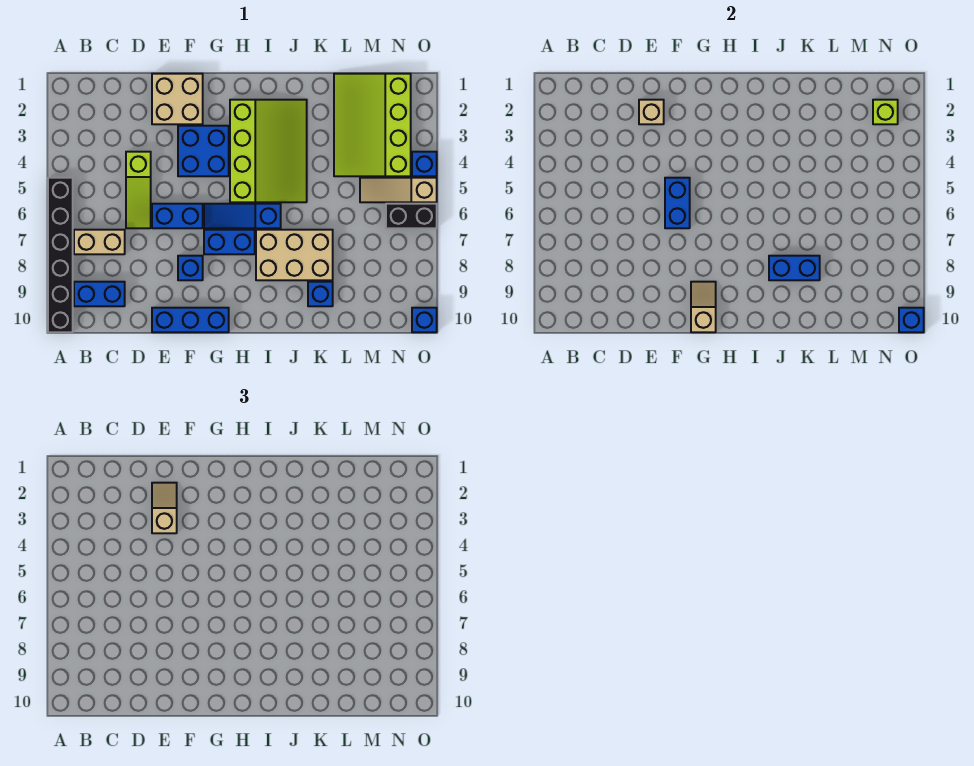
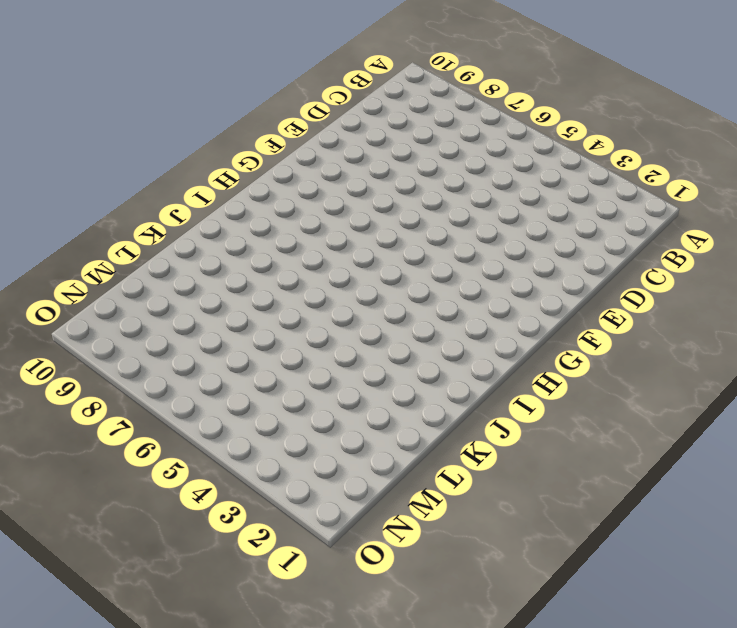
none -> black brick A5:A10 level 1
none -> tan brick B7:C7 level 1
none -> blue brick B9:C9 level 1

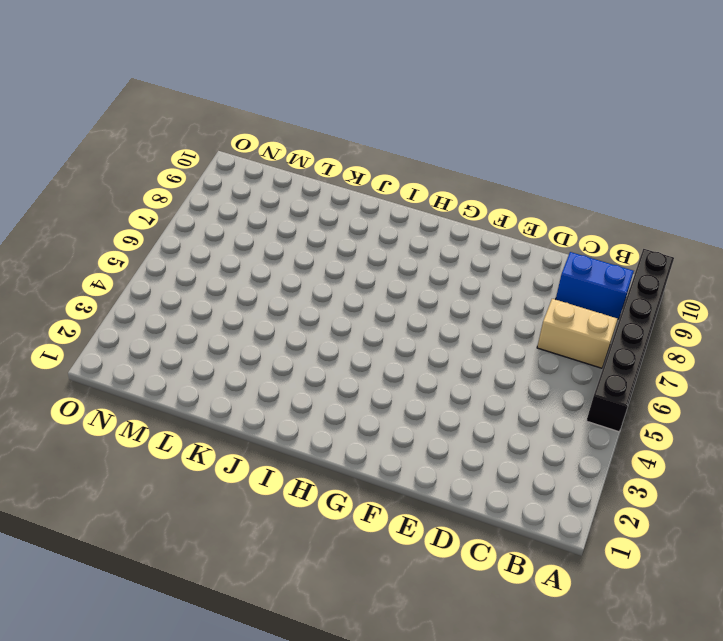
none -> lime slope D4:D6 level 1 top 4
none -> tan brick E1:F2 level 1
none -> blue brick E6:F6 level 1

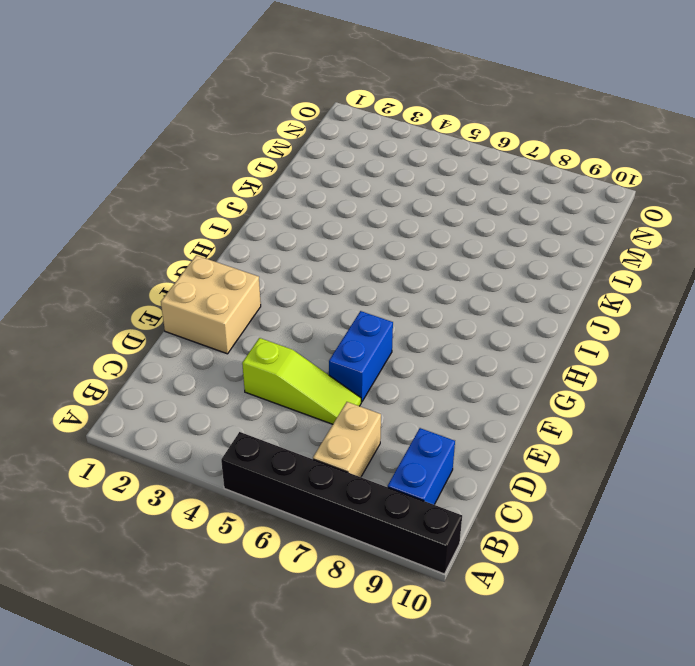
none -> blue brick E10:G10 level 1
none -> blue brick F3:G4 level 1
none -> blue brick F8 level 1

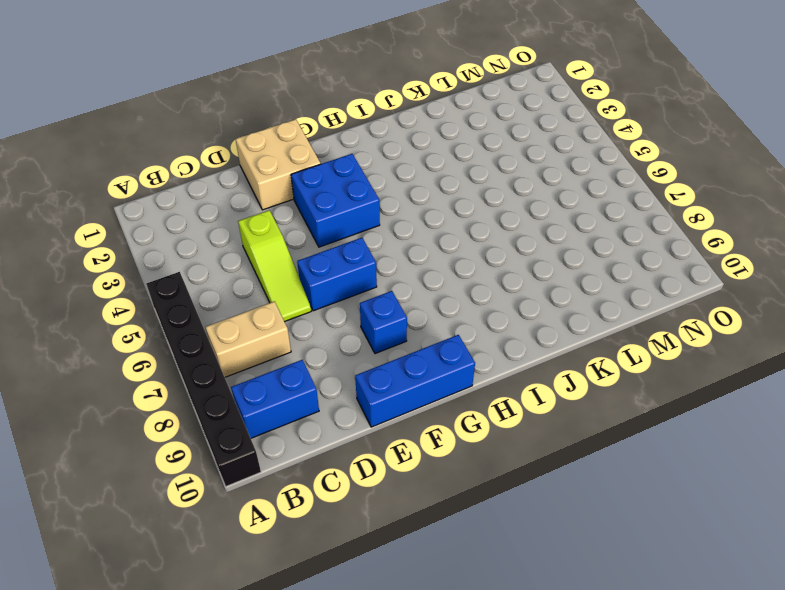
none -> blue slope G6:I6 level 1 top I
none -> blue brick G7:H7 level 1
none -> lime slope H2:J5 level 1 top H

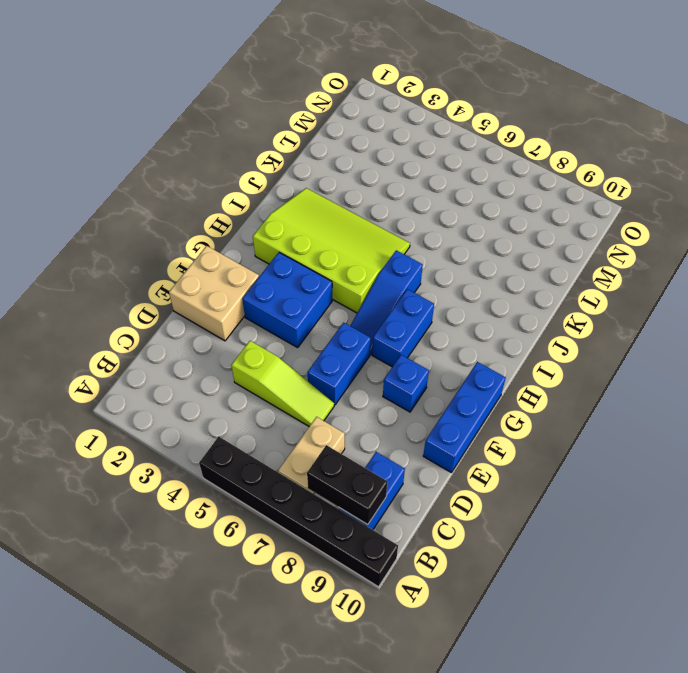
black brick B8:B9 level 2 -> black brick N6:O6 level 1
none -> tan brick I7:K8 level 1
none -> blue brick K9 level 1
none -> lime slope L1:N4 level 1 top N

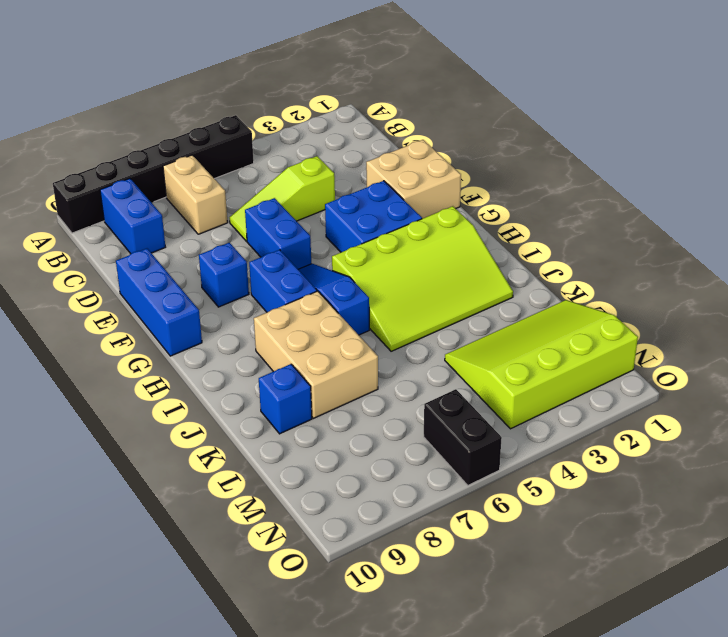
none -> tan slope M5:O5 level 1 top O
none -> blue brick O4 level 1
none -> blue brick O10 level 1

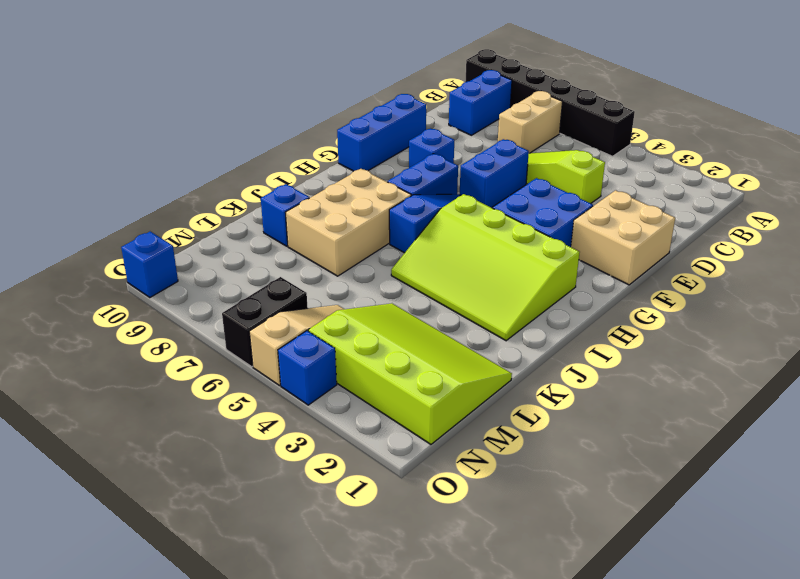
none -> tan brick E2 level 2
none -> blue brick F5:F6 level 2
none -> tan slope G9:G10 level 2 top 10

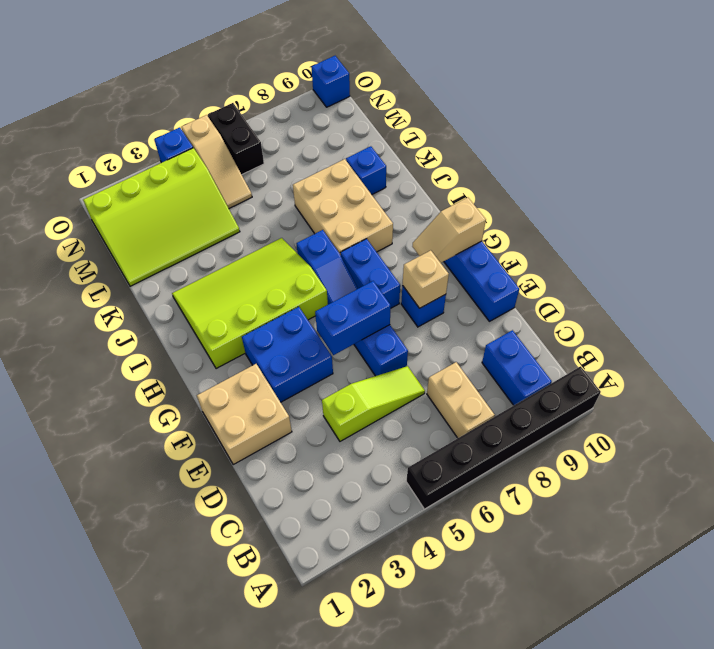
tan brick F8 level 2 -> tan brick E2 level 2
none -> blue brick J8:K8 level 2
none -> lime brick N2 level 2
none -> blue brick O10 level 2

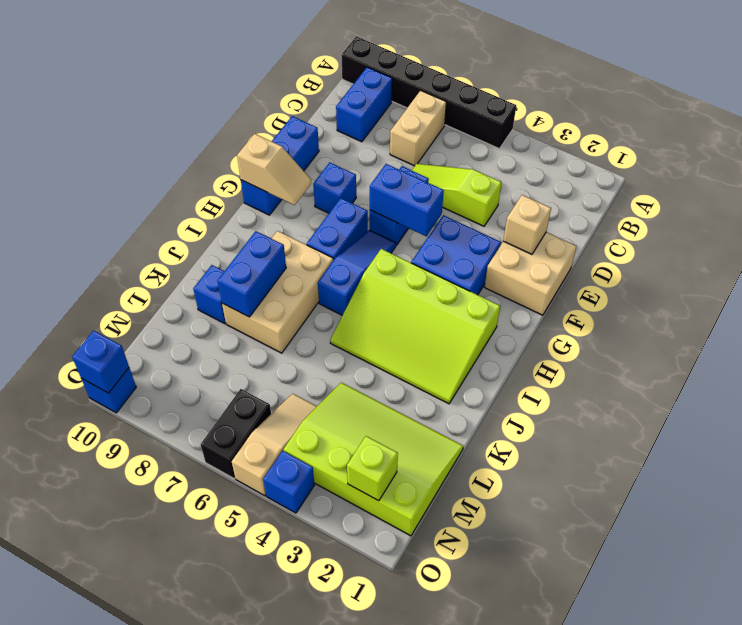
none -> tan slope E2:E3 level 3 top 3

